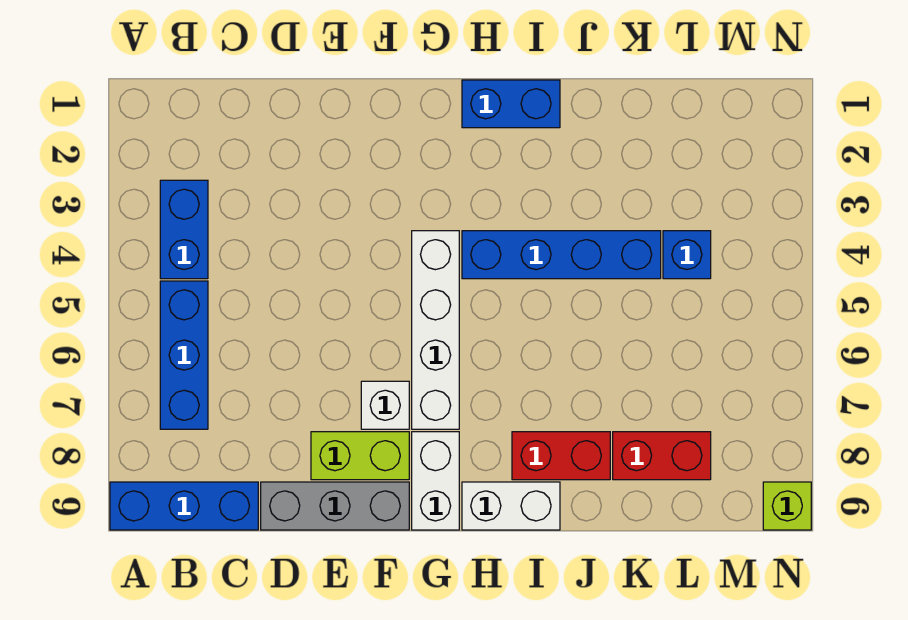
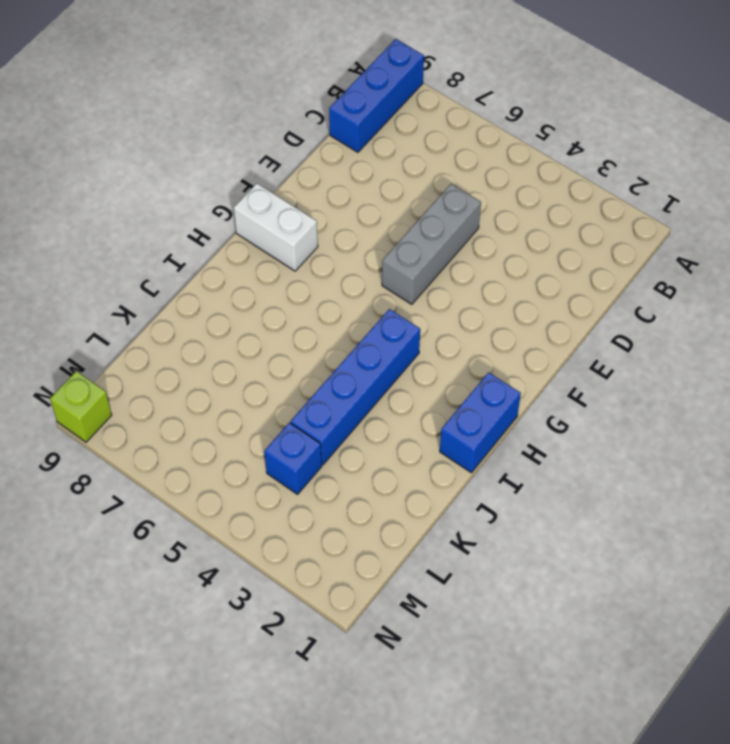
grey brick D5:F5 level 1 -> grey brick D9:F9 level 1
none -> blue brick B3:B4 level 1
none -> blue brick B5:B7 level 1
none -> lime brick E8:F8 level 1

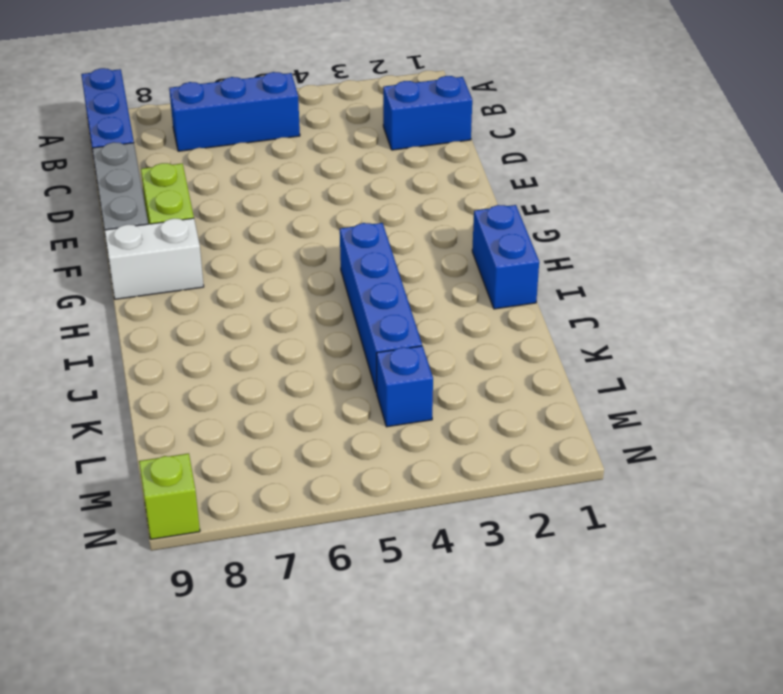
blue brick C1:C2 level 1 -> blue brick B3:B4 level 1
none -> white brick F7 level 1
none -> white brick G4:G7 level 1
none -> white brick H9:I9 level 1

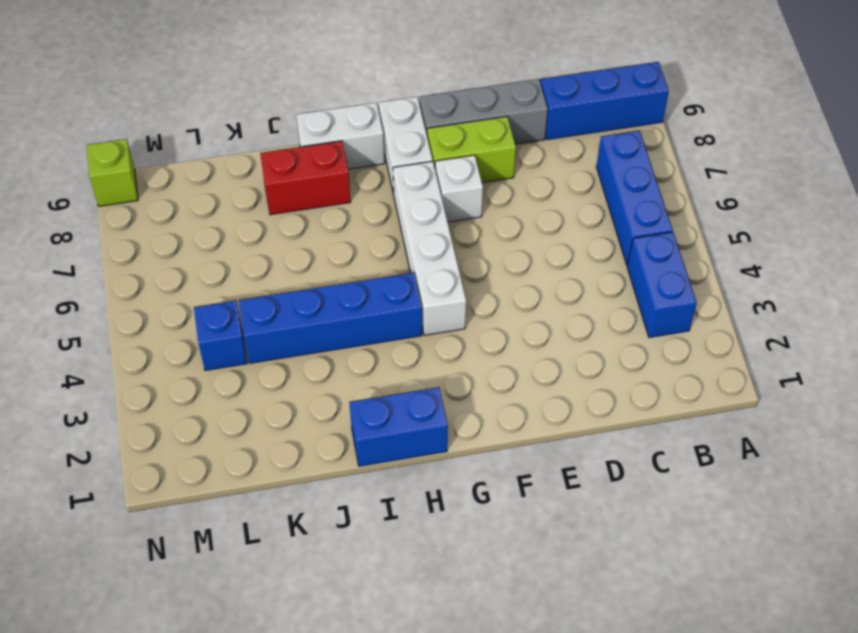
none -> red brick K8:L8 level 1

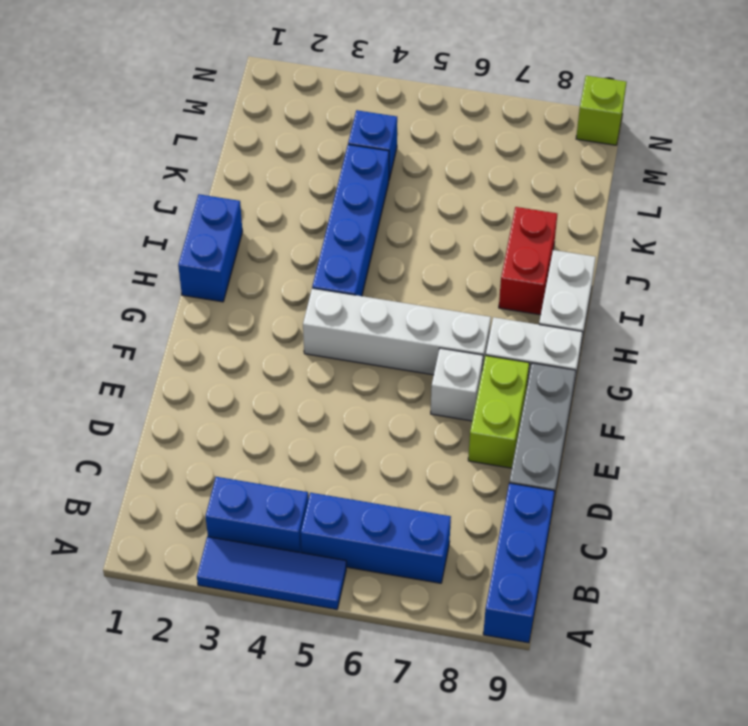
blue tile A3:A5 level 1 -> none
none -> red brick K8:L8 level 1

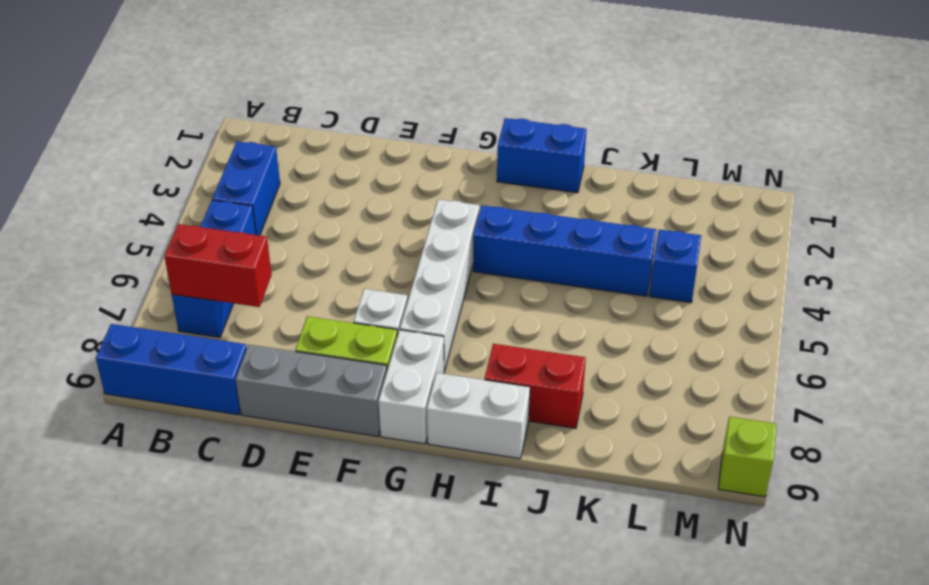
red brick B7:C7 level 2 -> red brick K8:L8 level 1

